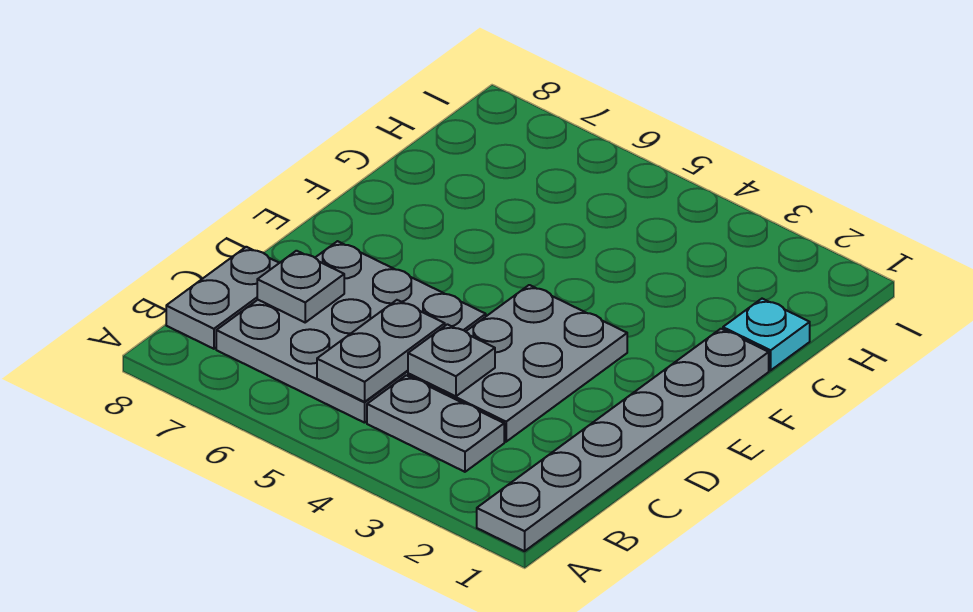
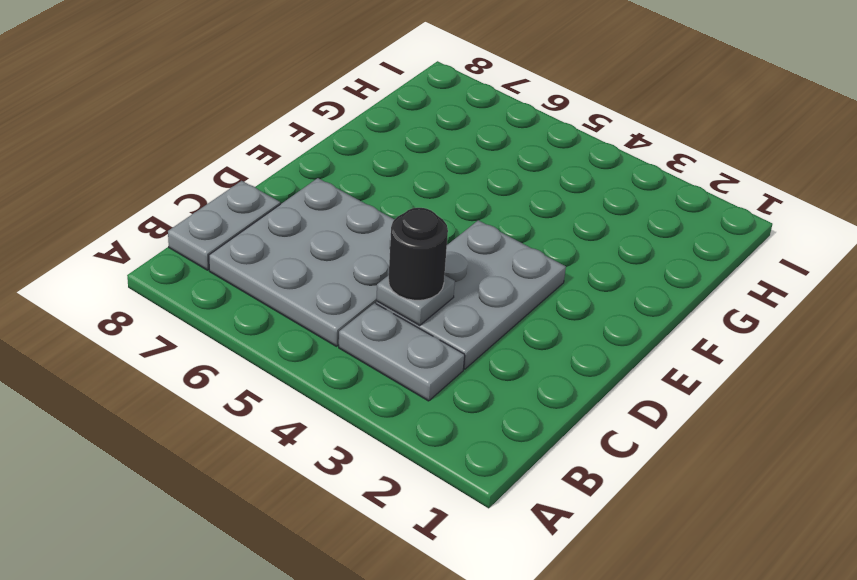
black round brick C4 level 3 -> none
none -> grey plate A1:F1 level 1
none -> cyan plate G1 level 1

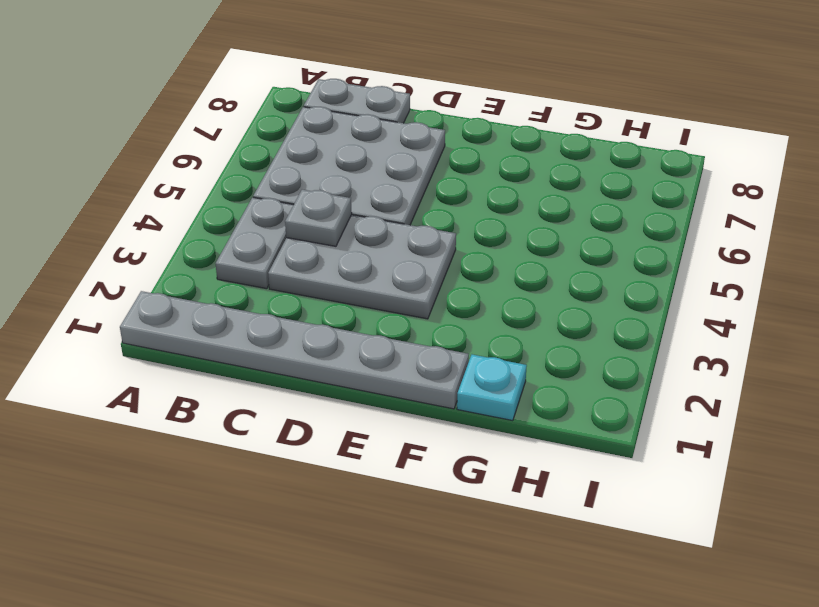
none -> grey plate B5:C5 level 2
none -> grey plate C7 level 2

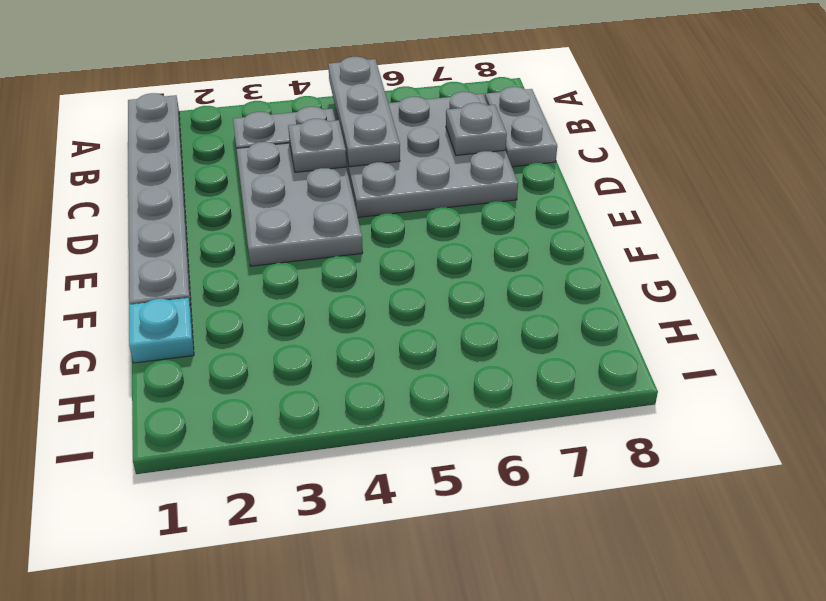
grey plate A5:C5 level 2 -> grey plate B5:C5 level 2

